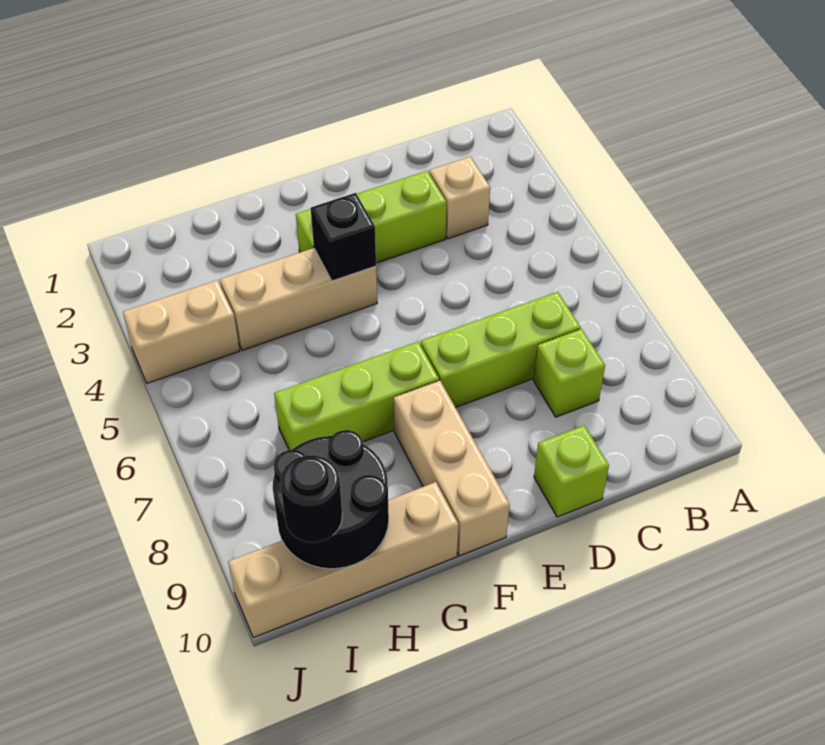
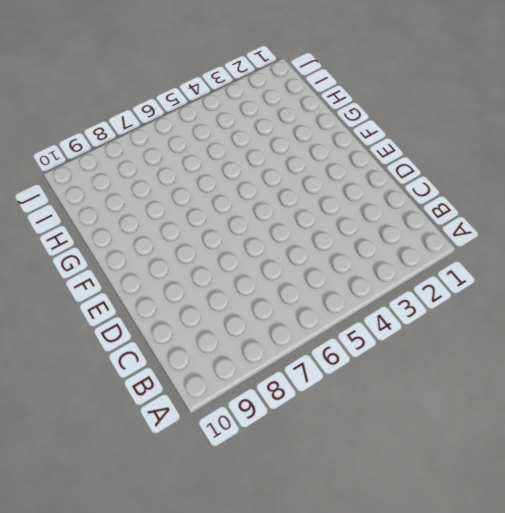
none -> tan brick C3 level 1
none -> lime brick C7:E7 level 1
none -> lime brick C8 level 1

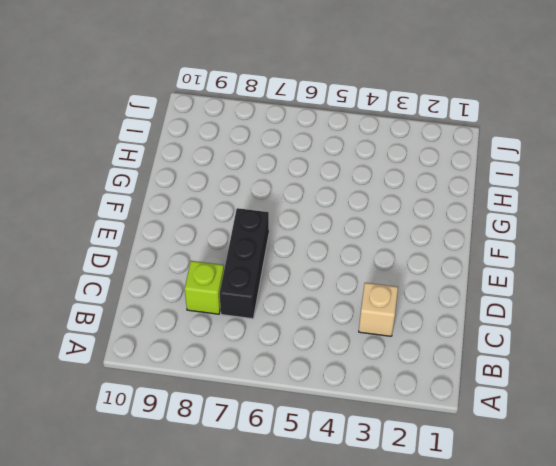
black brick C7:E7 level 1 -> lime brick C7:E7 level 1
none -> lime brick D3:F3 level 1
none -> lime brick D10 level 1
none -> tan brick F4:H4 level 1

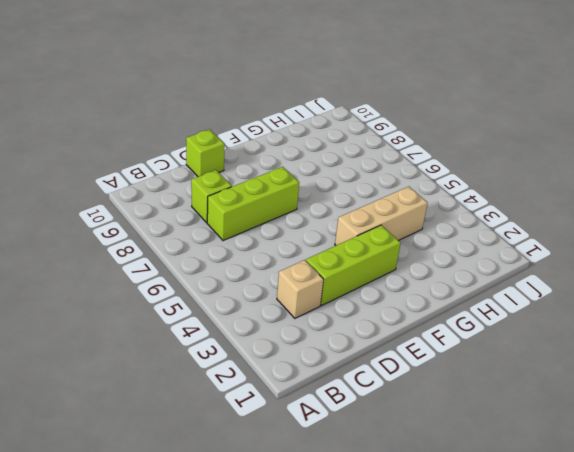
none -> lime brick F7:H7 level 1
none -> tan brick F8:F10 level 1
none -> tan brick G10:J10 level 1

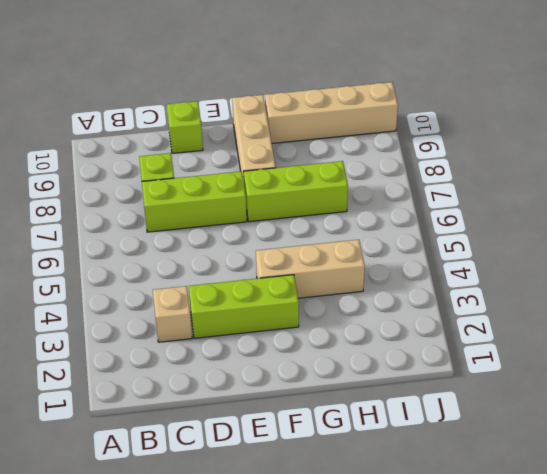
none -> tan brick I4:J4 level 1
none -> black brick F4 level 2
none -> black round brick H9:I10 level 2

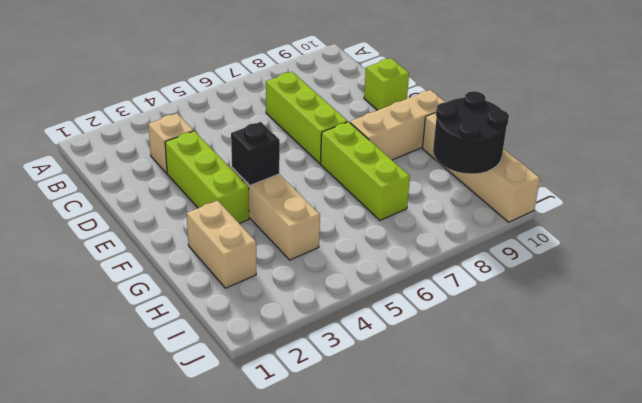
tan brick G2:H2 level 1 -> tan brick I4:J4 level 1
none -> lime brick C8 level 1
none -> black round brick I10 level 3

